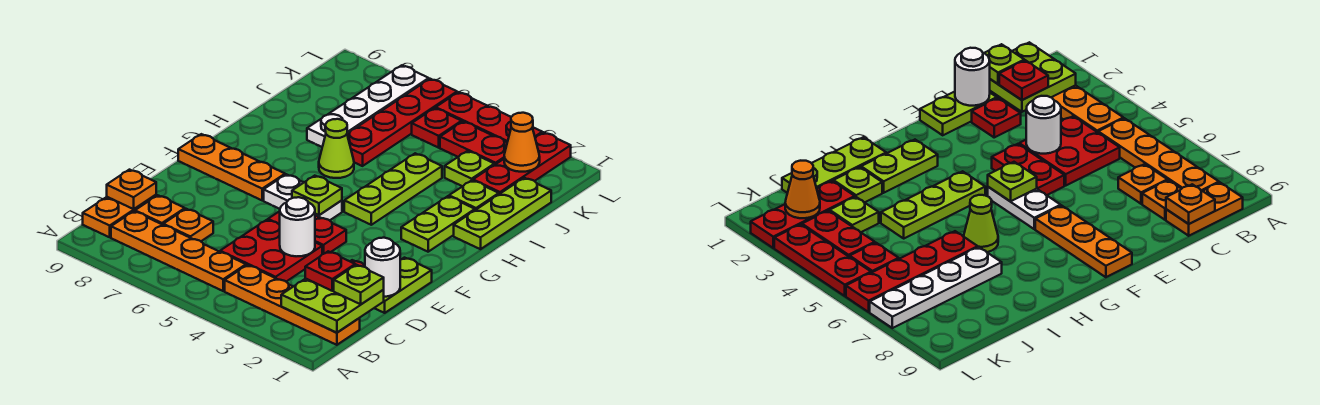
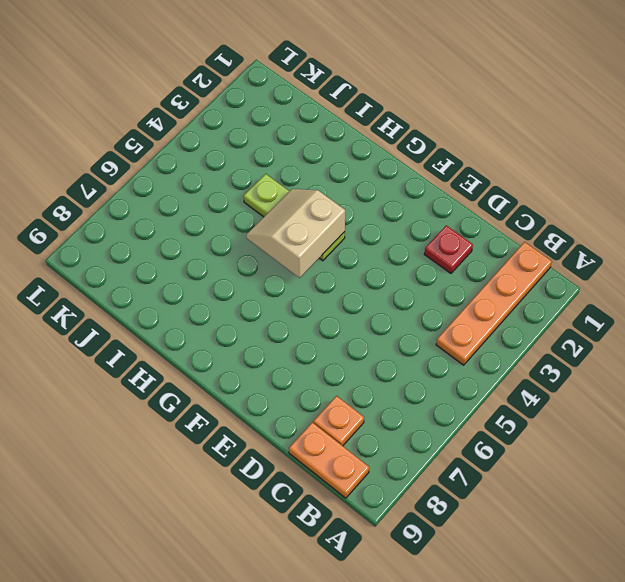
tan slope G4:H5 level 2 top G -> none
none -> orange plate B5:B8 level 1
none -> red plate C4:D5 level 1
none -> orange plate C7 level 1
none -> lime plate D1:E1 level 1

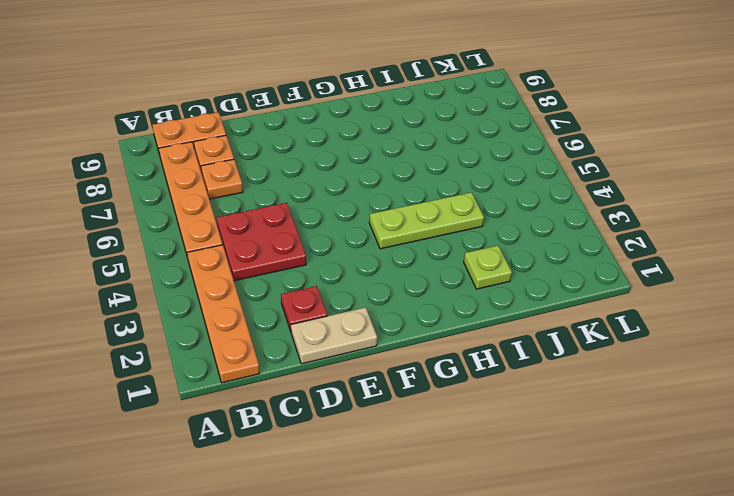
tan plate D1:E1 level 1 -> lime plate D1:E1 level 1
none -> red plate E4:E5 level 1
none -> white plate F5:F6 level 1
none -> orange plate F7:F9 level 1
none -> lime plate G2:H2 level 1

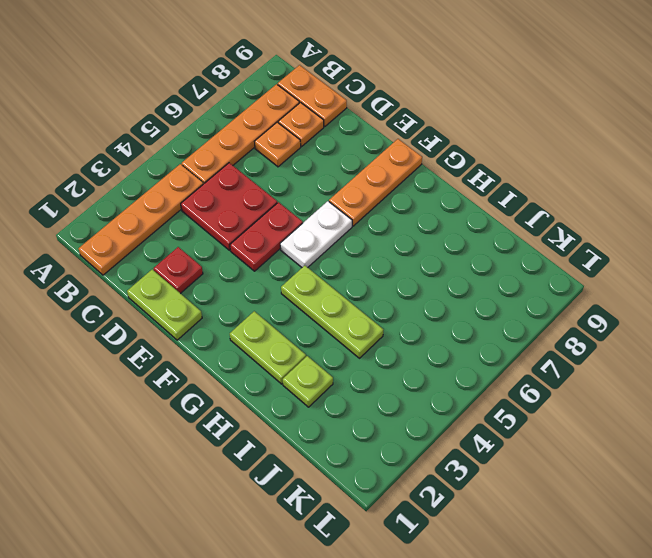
none -> lime plate H1:J1 level 1
none -> lime cone H6 level 1
none -> red plate I6:L6 level 1
none -> white plate I7:L7 level 1

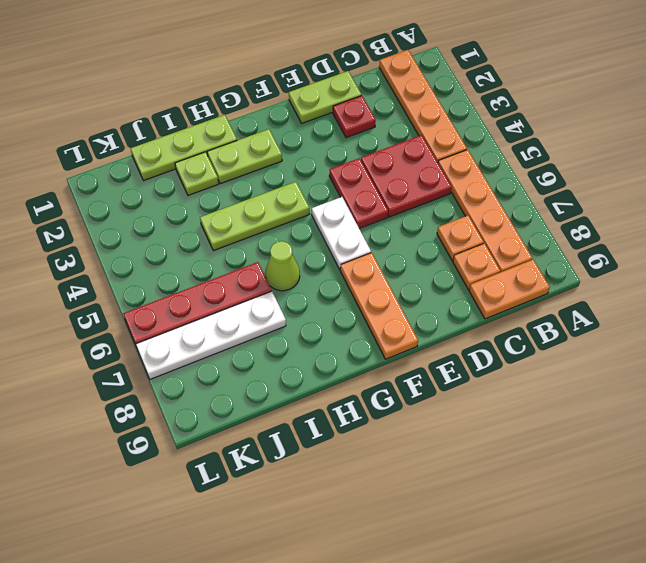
none -> red plate J2:L2 level 1
none -> lime plate J3 level 1
none -> red plate K3:K4 level 1
none -> red plate K5 level 1

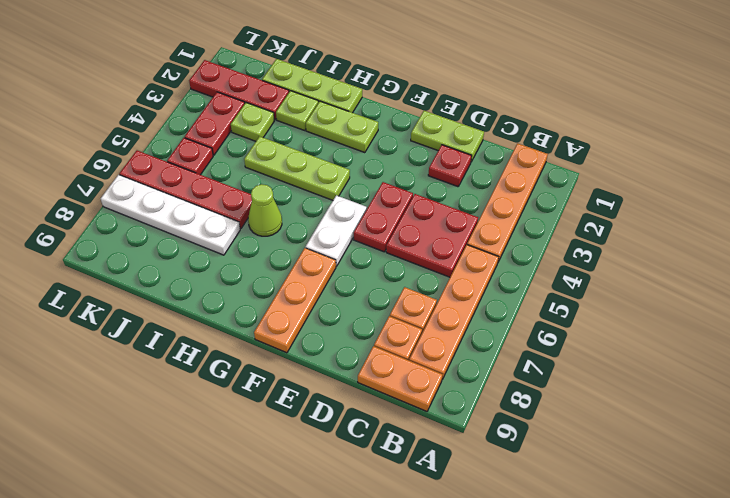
none -> red plate L3:L5 level 1
none -> lime plate B1:C2 level 2
none -> orange plate C9 level 2
none -> white round brick D1 level 2

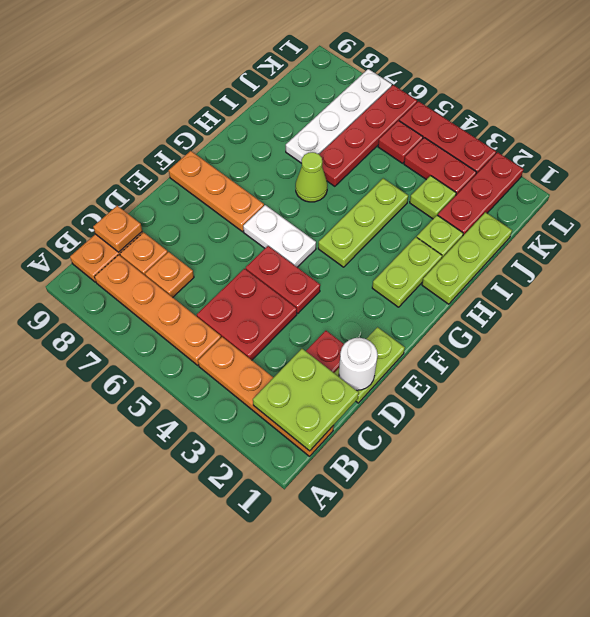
none -> white round brick D4 level 2
none -> lime plate F5 level 2
none -> orange cone K2 level 2
none -> lime plate C1 level 3

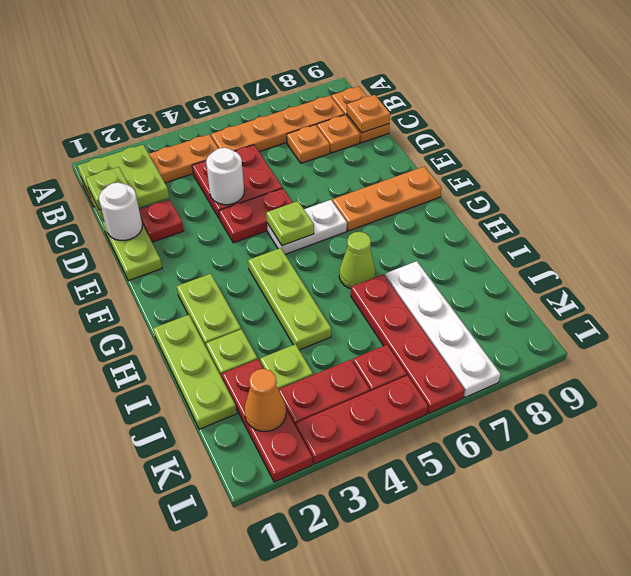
none -> red plate C2 level 3

